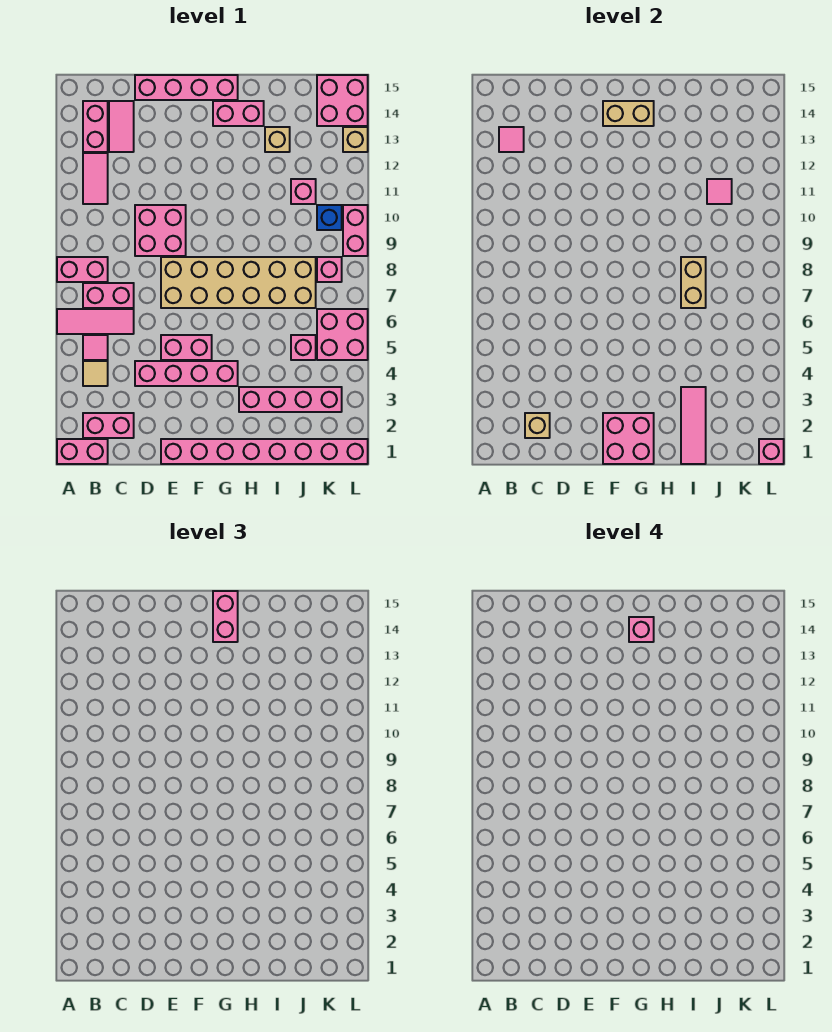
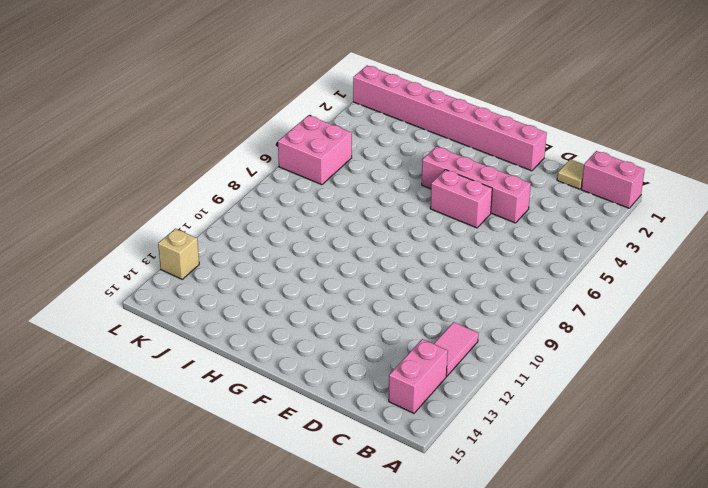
tan tile C1 level 1 -> tan tile B4 level 1
none -> pink tile A6:C6 level 1
none -> pink brick A8:B8 level 1
none -> pink brick B2:C2 level 1
none -> pink tile B5 level 1

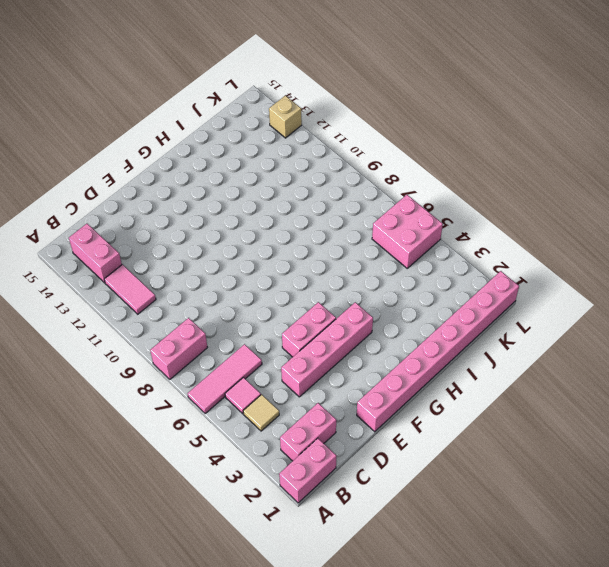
none -> pink brick B7:C7 level 1
none -> pink tile C13:C14 level 1
none -> pink brick D9:E10 level 1
none -> pink brick D15:G15 level 1

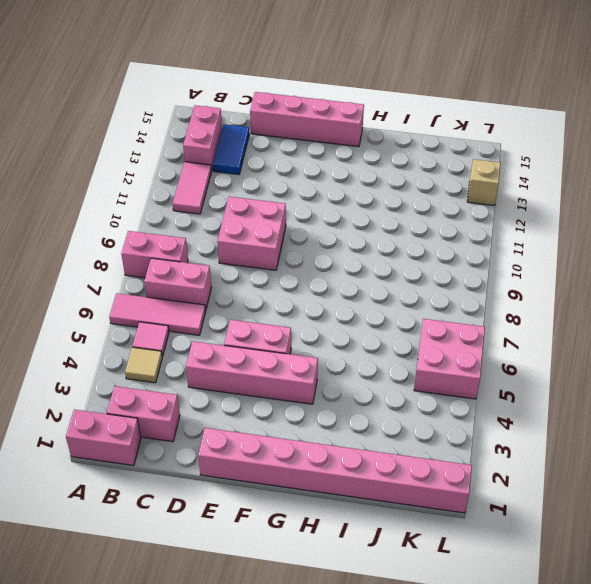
blue tile C13:C14 level 1 -> pink tile C13:C14 level 1
none -> tan brick E7:J8 level 1
none -> pink brick G14:H14 level 1
none -> pink brick H3:K3 level 1
none -> tan brick I13 level 1

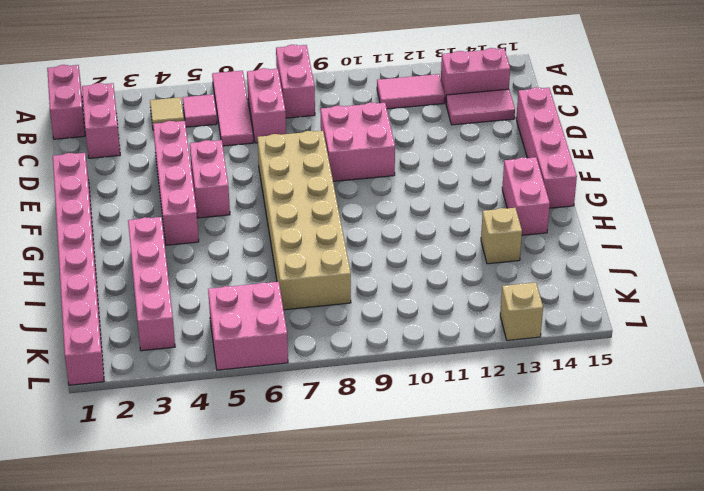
none -> pink brick J5 level 1
none -> pink brick J11 level 1
none -> pink brick K8 level 1
none -> blue brick K10 level 1

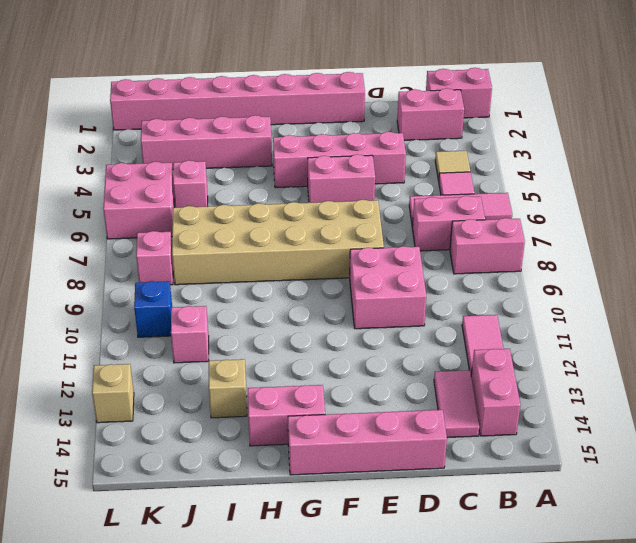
none -> pink brick K14:L15 level 1
none -> pink brick L9:L10 level 1
none -> pink tile B13 level 2
none -> tan brick C2 level 2

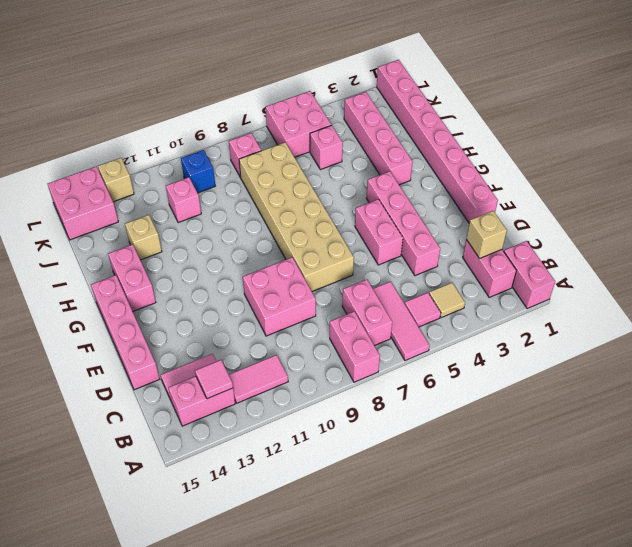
none -> pink brick L9:L10 level 1
none -> pink brick F1:G2 level 2
none -> tan brick F14:G14 level 2
none -> pink tile I1:I3 level 2

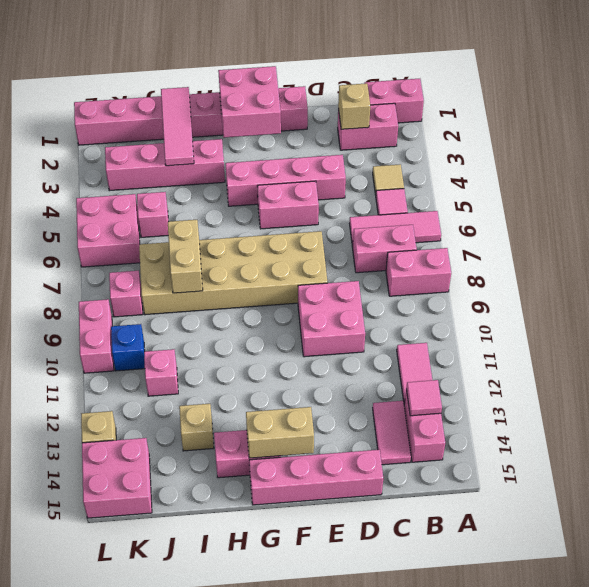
none -> pink tile J11 level 2
none -> pink brick L1 level 2
none -> pink brick G14:G15 level 3
none -> pink brick G14 level 4

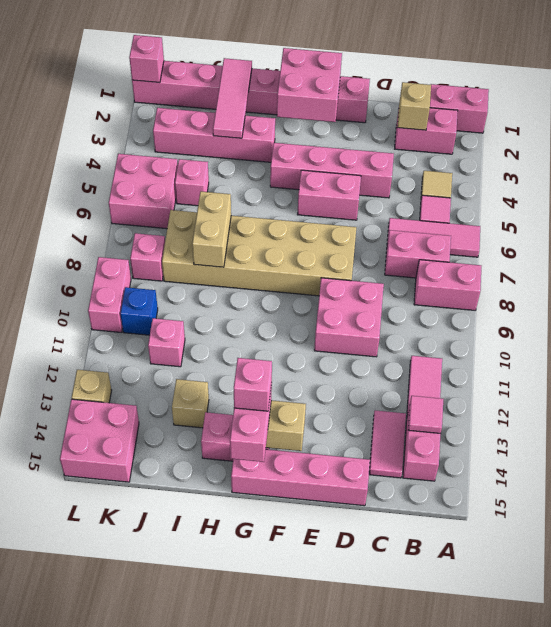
none -> pink tile J11 level 2

